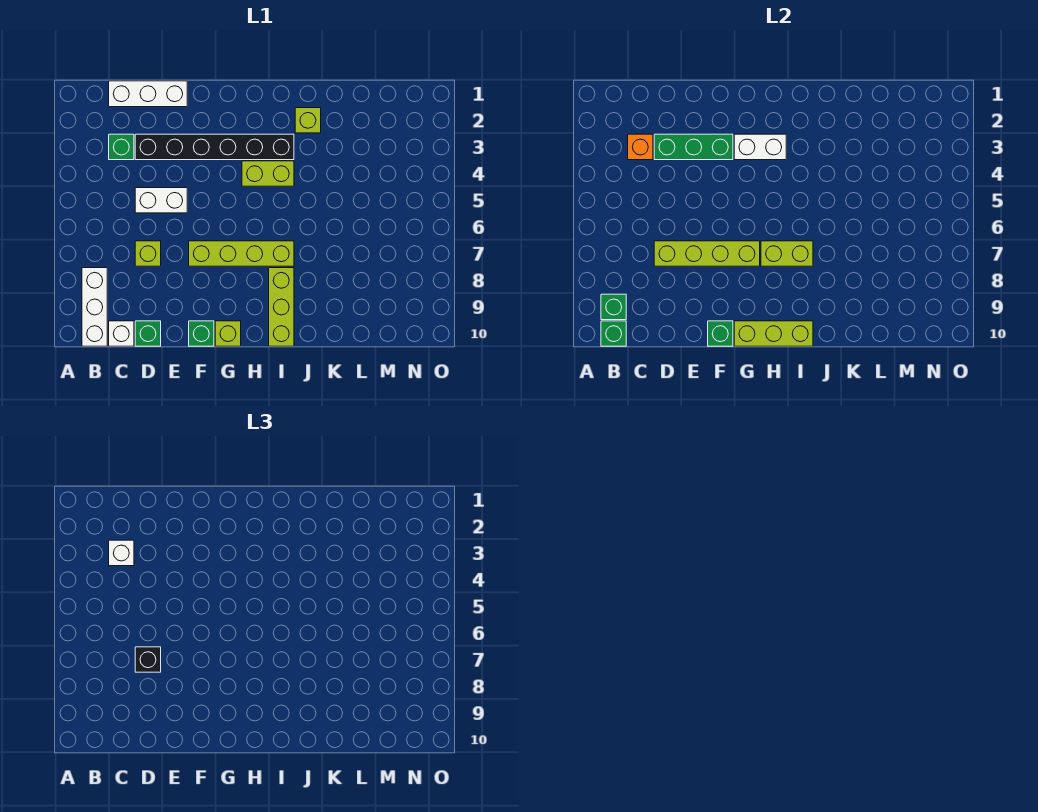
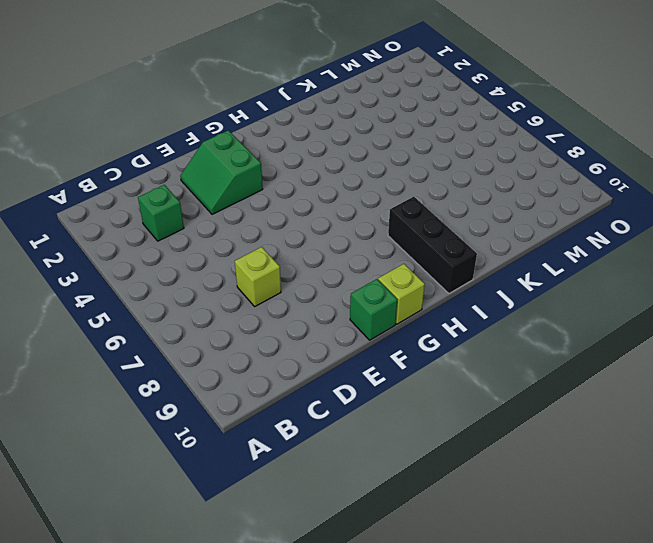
green slope E2:F3 level 1 top F -> black brick D3:I3 level 1
black brick I8:I10 level 1 -> lime brick I8:I10 level 1
none -> white brick B8:B10 level 1
none -> white brick C1:E1 level 1
none -> white brick C10 level 1

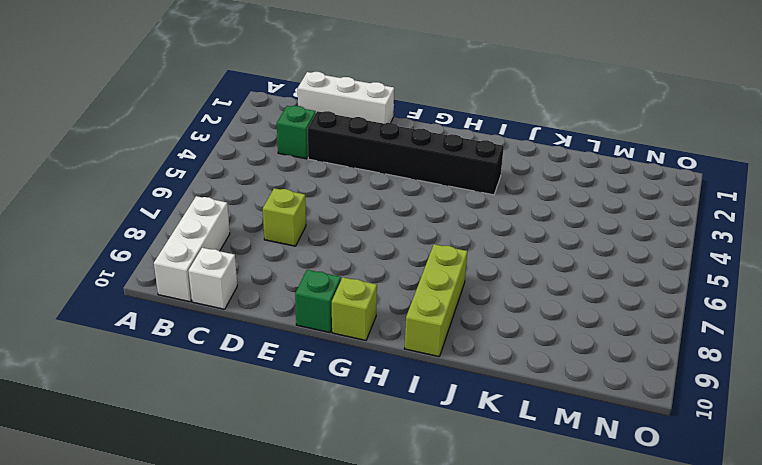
none -> white brick D5:E5 level 1
none -> green brick D10 level 1
none -> lime brick F7:I7 level 1

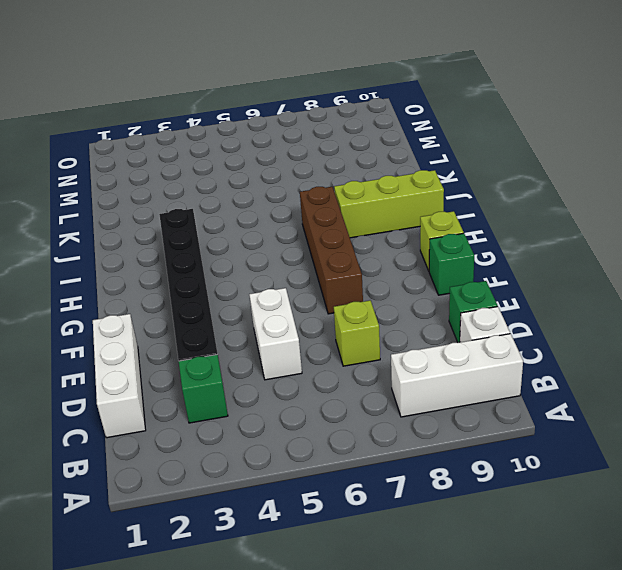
brown brick F7:I7 level 1 -> lime brick F7:I7 level 1
none -> lime brick H4:I4 level 1
none -> lime brick J2 level 1
none -> green brick B9 level 2

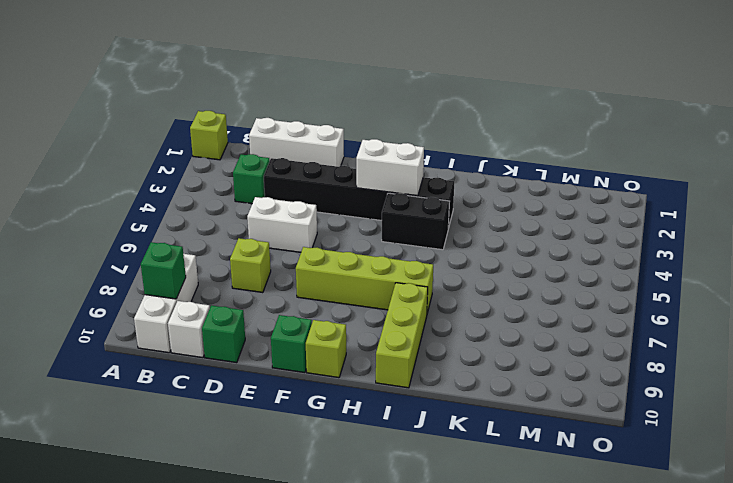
lime brick A1 level 1 -> lime brick J2 level 1
black brick H4:I4 level 1 -> lime brick H4:I4 level 1
none -> green brick B10 level 2
none -> orange brick C3 level 2
none -> green brick D3:F3 level 2

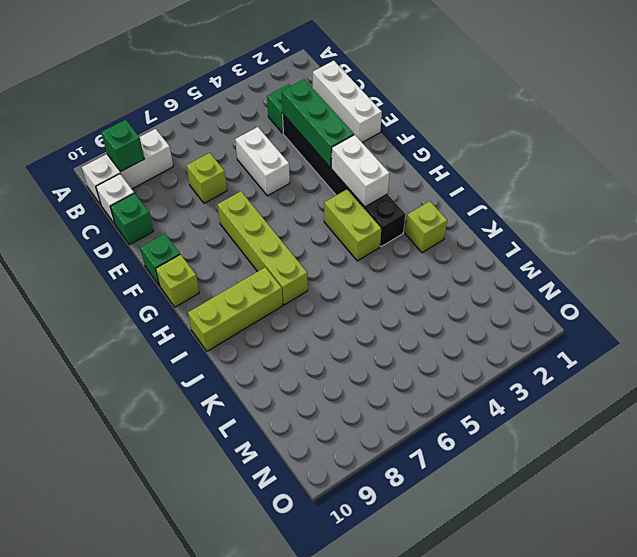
none -> green brick B10 level 2
none -> orange brick C3 level 2
none -> lime brick D7:G7 level 2

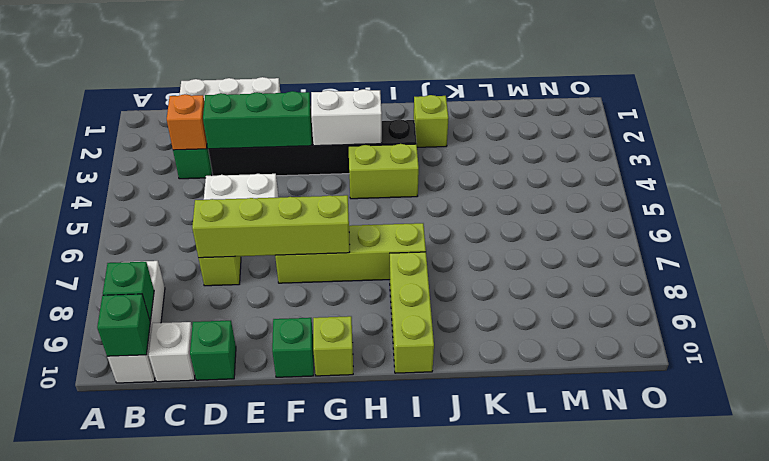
none -> green brick F10 level 2
none -> lime brick G10:I10 level 2
none -> lime brick H7:I7 level 2

